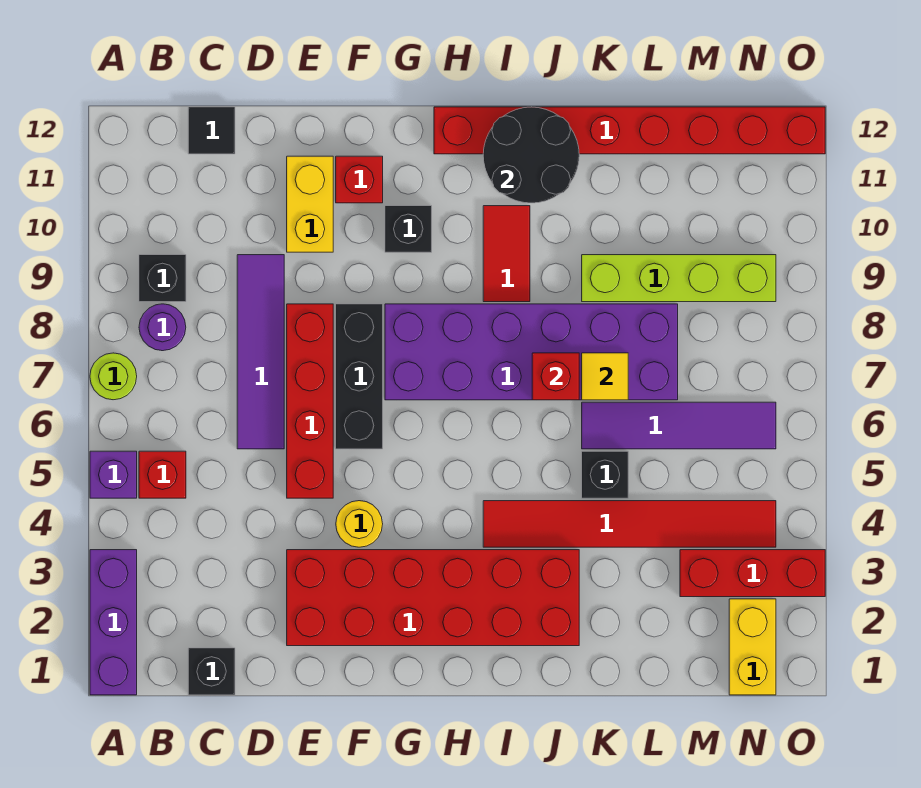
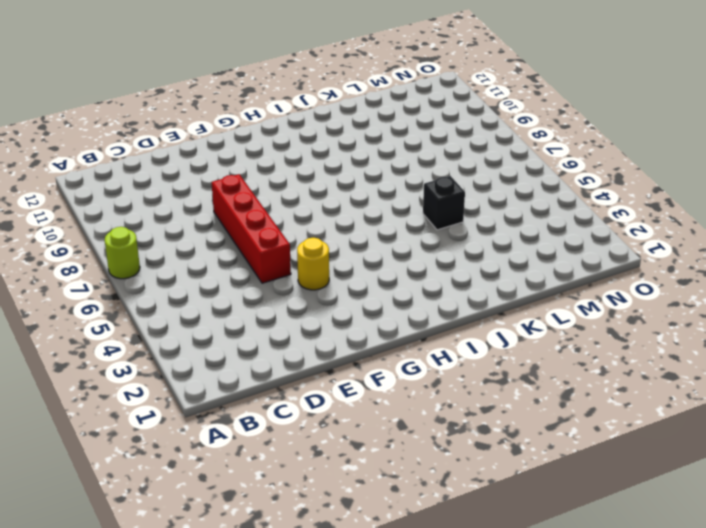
none -> purple brick A1:A3 level 1
none -> purple brick A5 level 1
none -> red brick B5 level 1

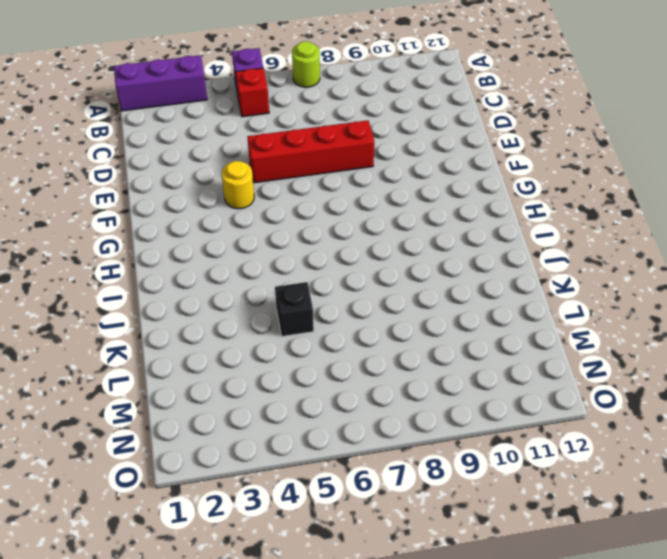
none -> purple round brick B8 level 1
none -> black brick B9 level 1
none -> black brick C1 level 1

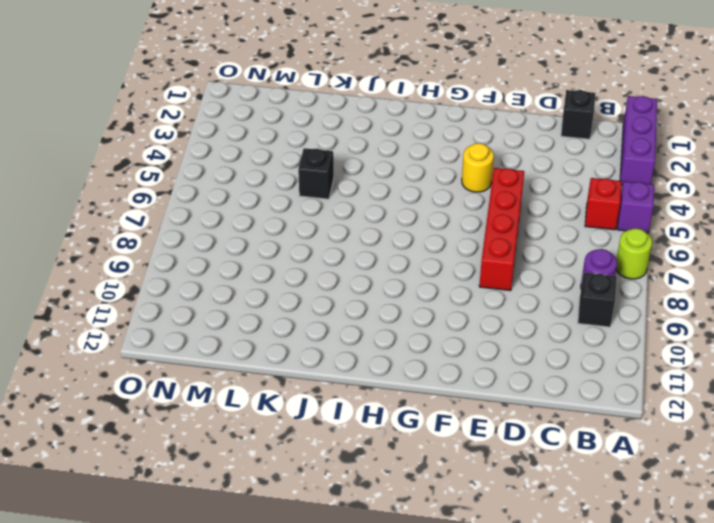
none -> black tile C12 level 1
none -> purple tile D6:D9 level 1
none -> red brick E2:J3 level 1

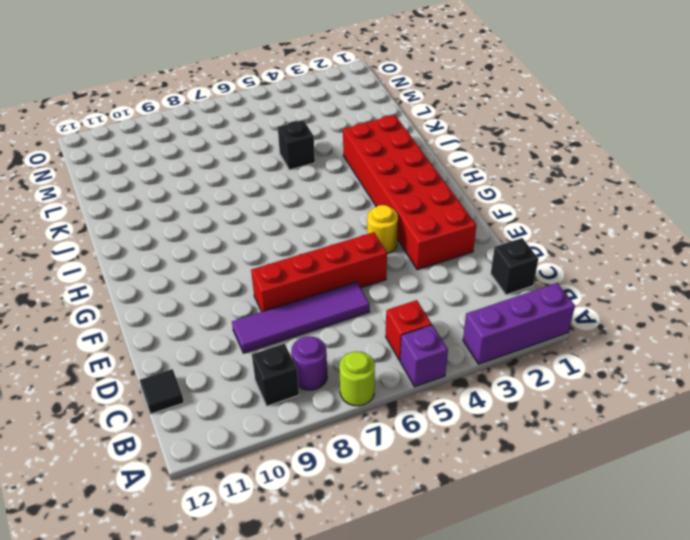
none -> yellow brick E10:E11 level 1
none -> black brick F6:F8 level 1
none -> red brick F11 level 1

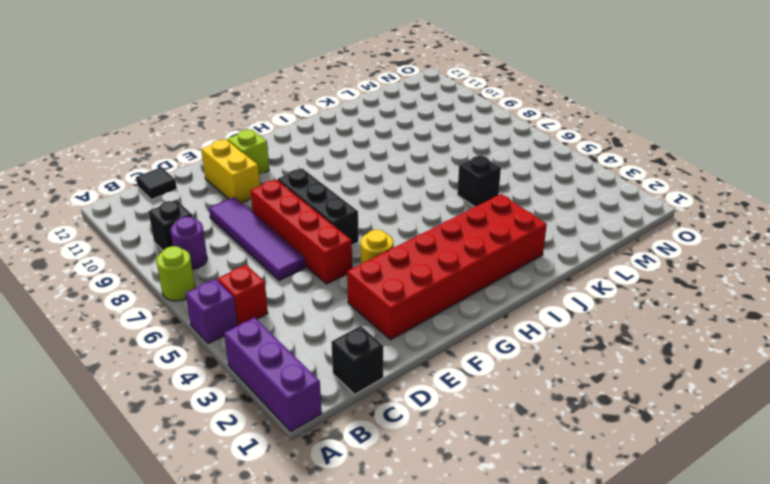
lime brick F11 level 1 -> red brick F11 level 1
none -> purple brick G7:L8 level 1
none -> black brick G10 level 1
none -> red brick H12:O12 level 1

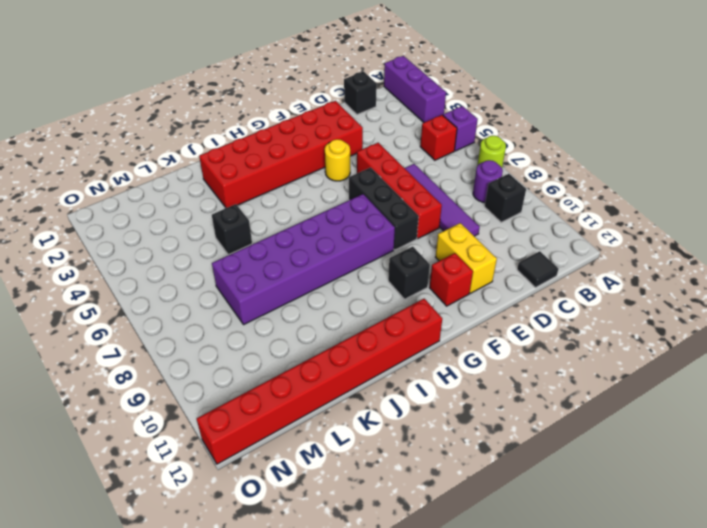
none -> red tile I4:N4 level 1
none -> red tile I9:I10 level 1
none -> purple tile K6:N6 level 1

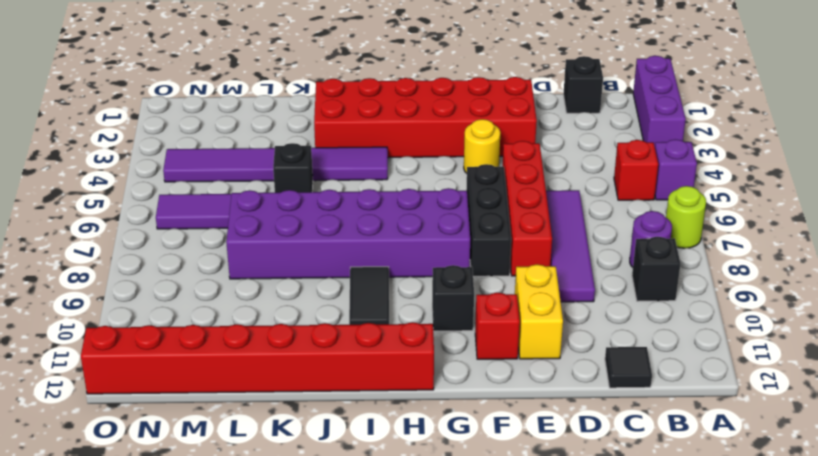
purple tile I4:N4 level 1 -> red tile I4:N4 level 1
black tile I9:I10 level 1 -> red tile I9:I10 level 1
none -> lime brick K9:N9 level 1
none -> red brick M3:O3 level 1
none -> yellow brick N1:N2 level 1

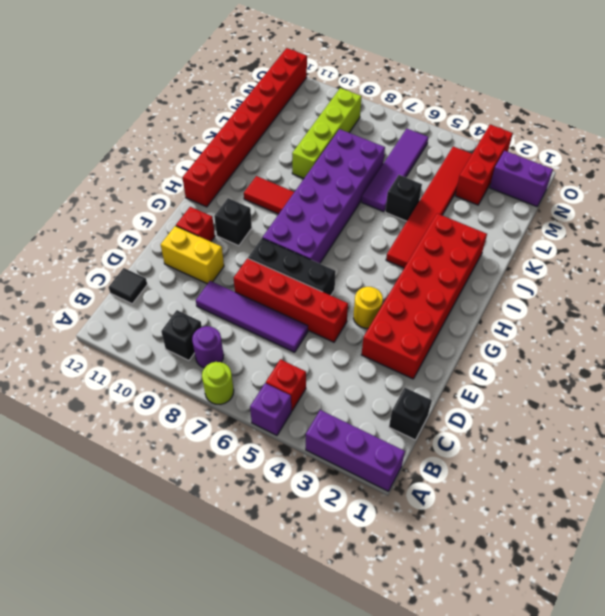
purple brick N1:N2 level 1 -> yellow brick N1:N2 level 1
none -> black round brick I11:J12 level 2
none -> red brick J7 level 2
none -> yellow tile K7 level 2

